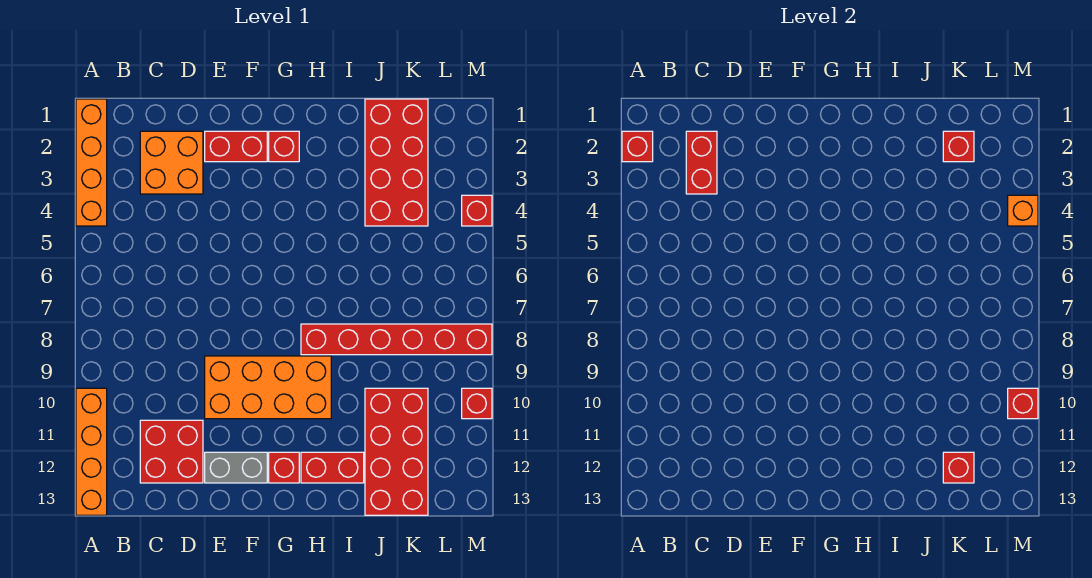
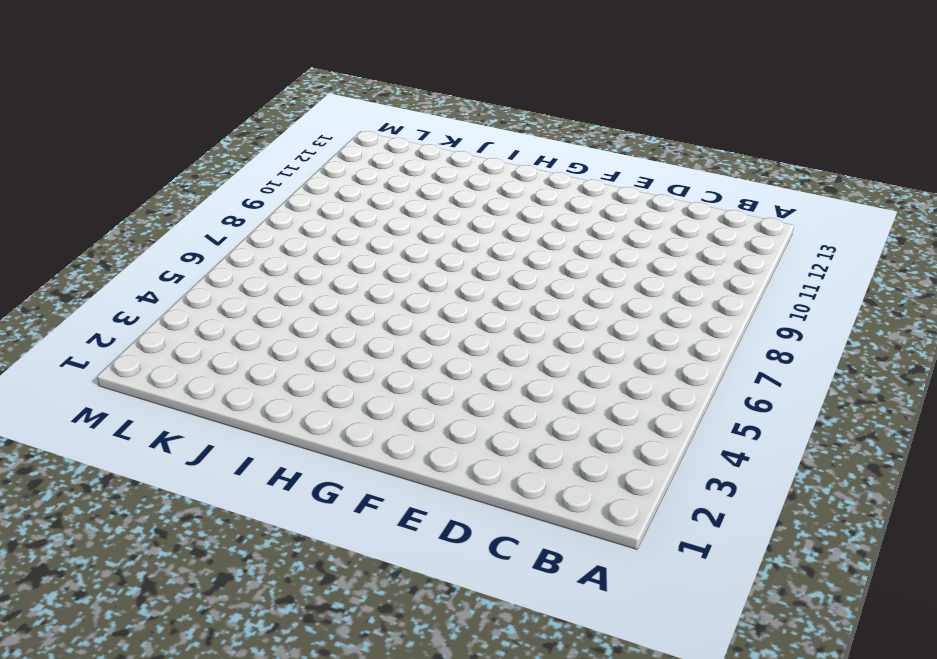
none -> orange brick A1:A4 level 1
none -> orange brick A10:A13 level 1
none -> orange brick C2:D3 level 1

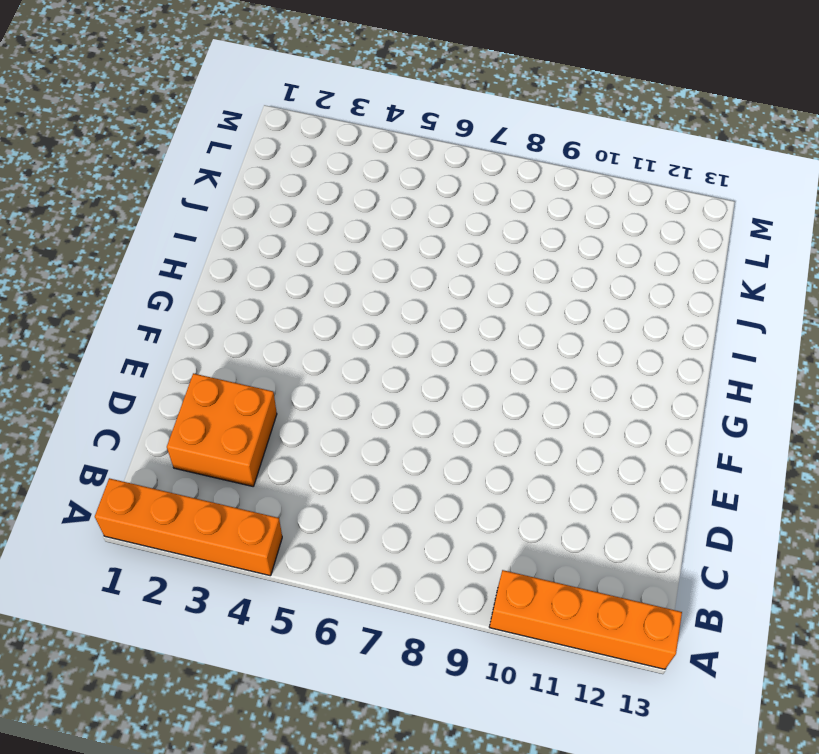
none -> red brick C11:D12 level 1
none -> red brick E2:F2 level 1
none -> orange brick E9:H10 level 1

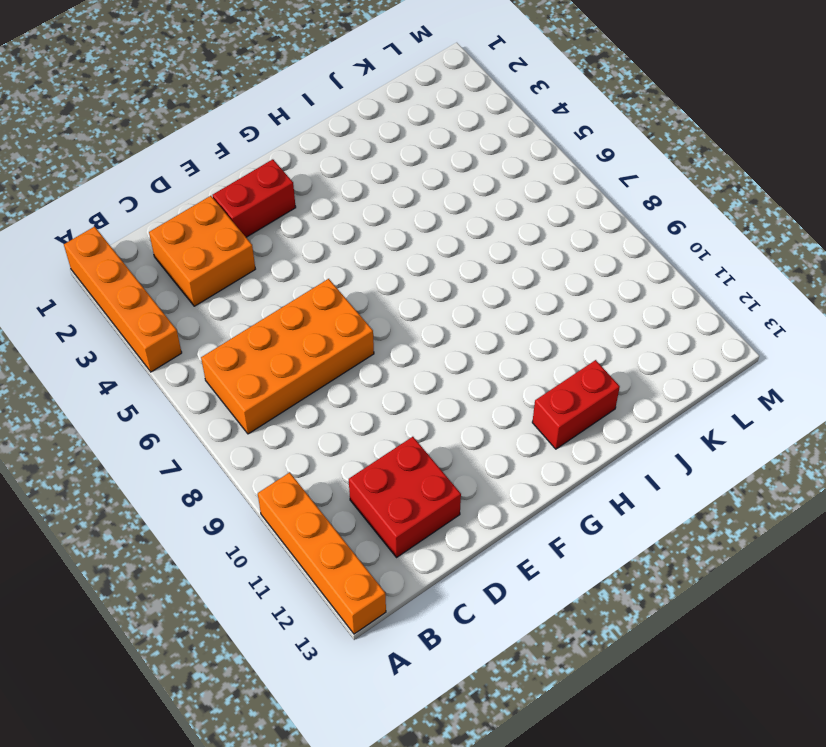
orange brick B6:E7 level 1 -> orange brick E9:H10 level 1
none -> grey brick E12:F12 level 1
none -> red brick G2 level 1
none -> red brick G12 level 1

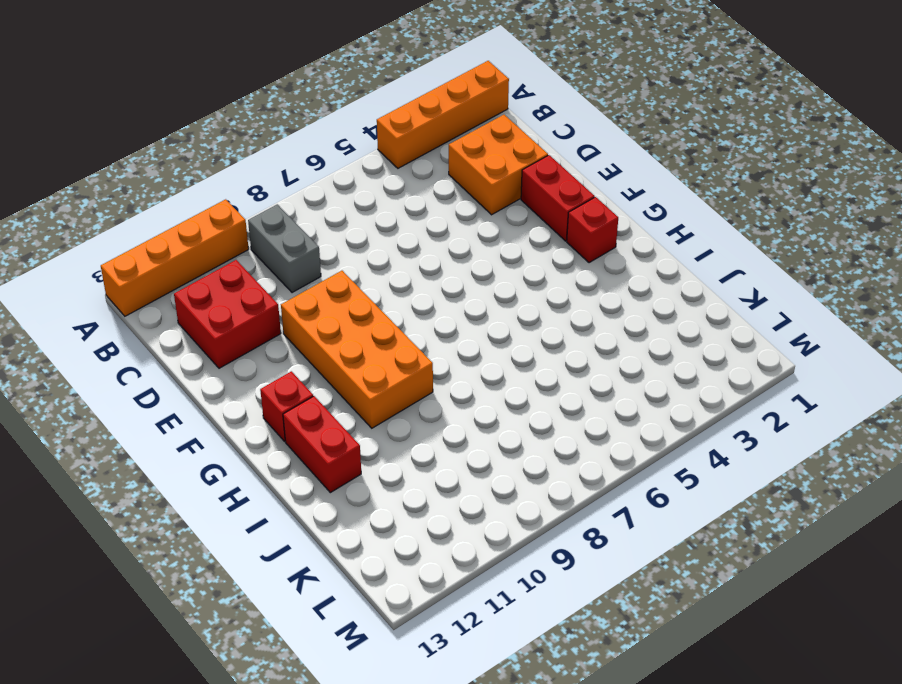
grey brick B9:C9 level 1 -> grey brick E12:F12 level 1
none -> red brick H8:M8 level 1
none -> red brick J1:K4 level 1
none -> red brick J10:K13 level 1

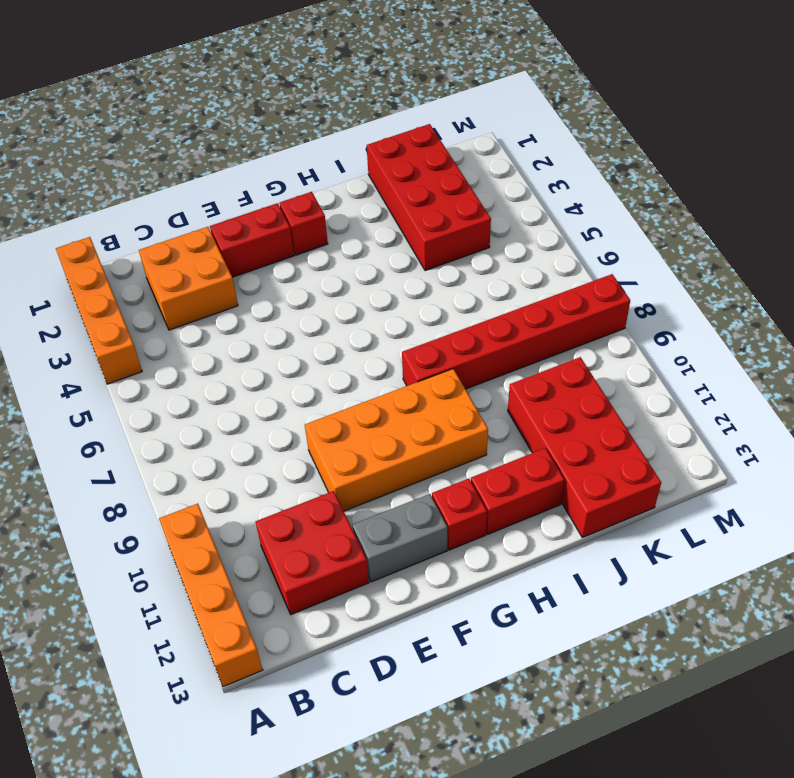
none -> red brick M4 level 1
none -> red brick M10 level 1
none -> red brick A2 level 2

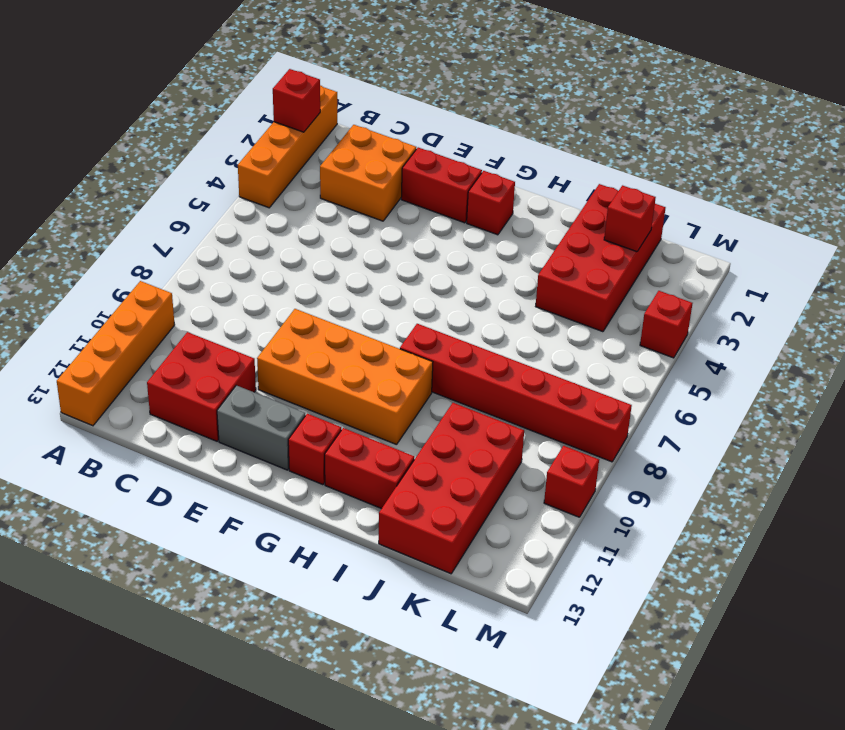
none -> red brick C2:C3 level 2
none -> red brick K12 level 2
none -> orange brick M4 level 2

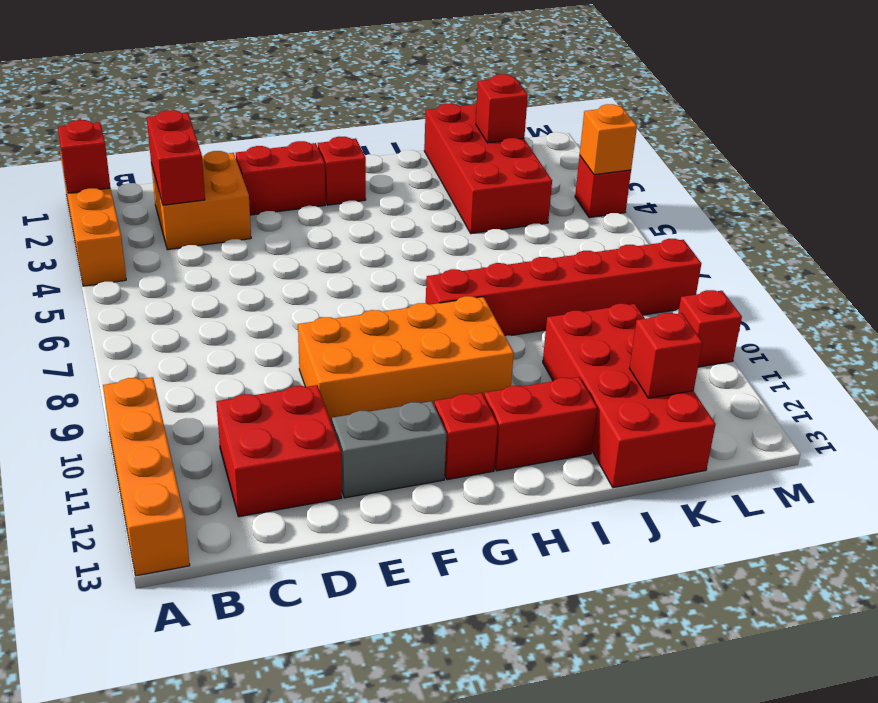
none -> red brick M10 level 2

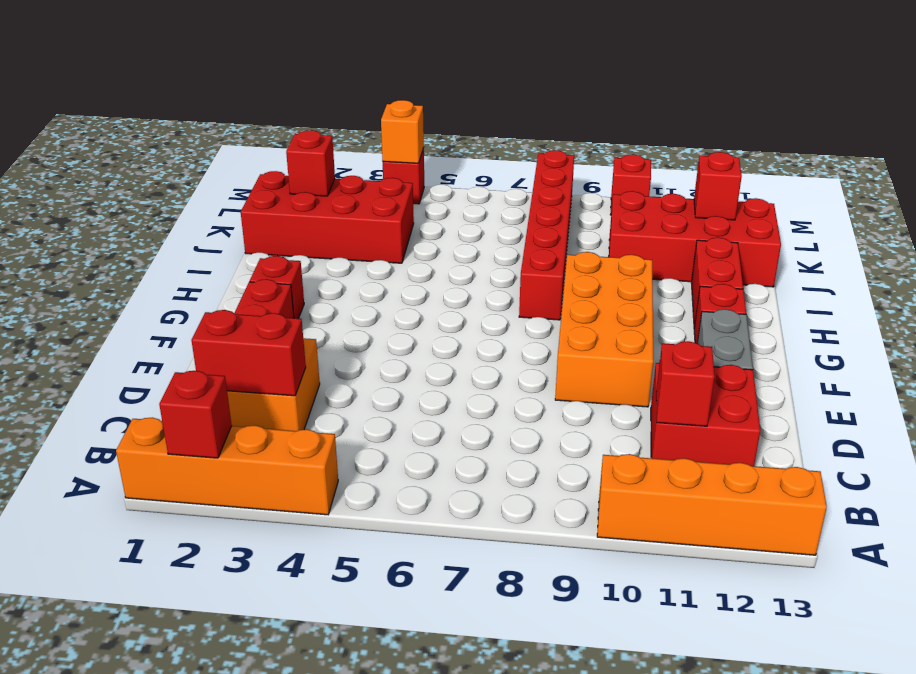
red brick C11 level 2 -> red brick M10 level 2

